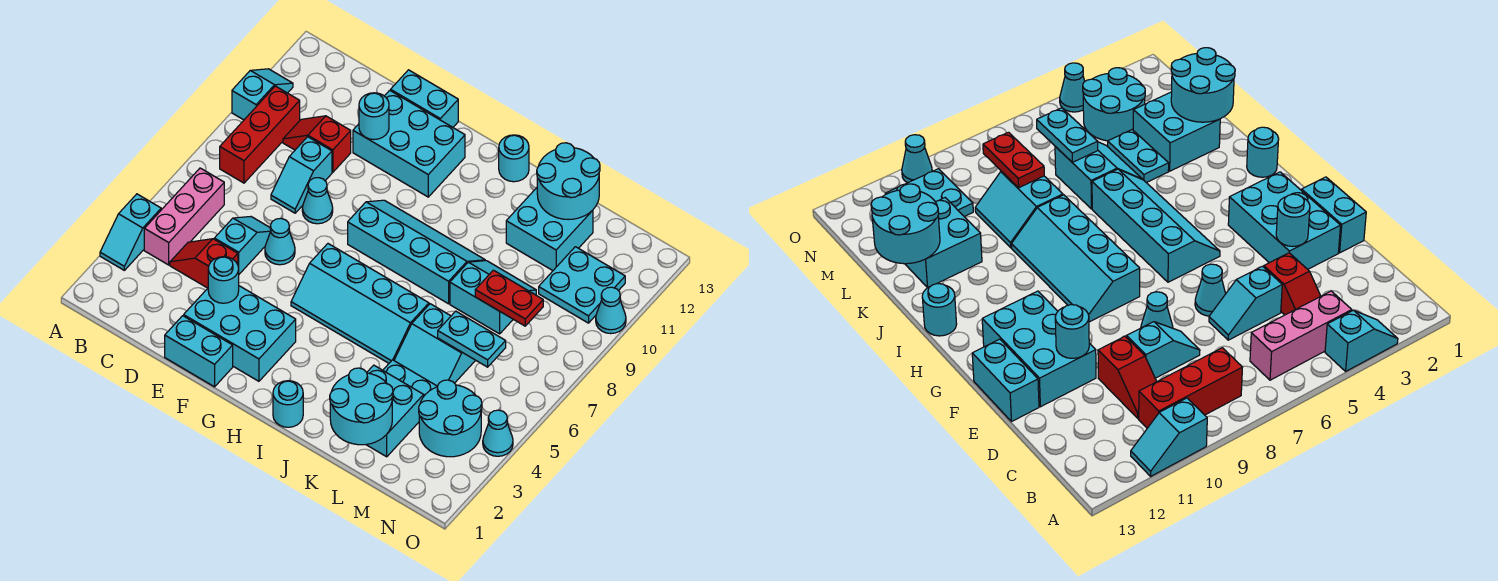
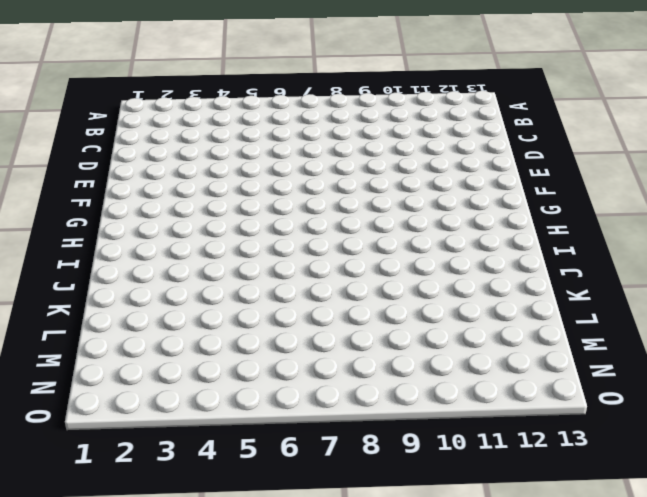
none -> cyan slope A3:A4 level 1 top 4
none -> cyan slope A10:A11 level 1 top 10
none -> pink brick B4:B6 level 1
none -> red brick B8:B10 level 1

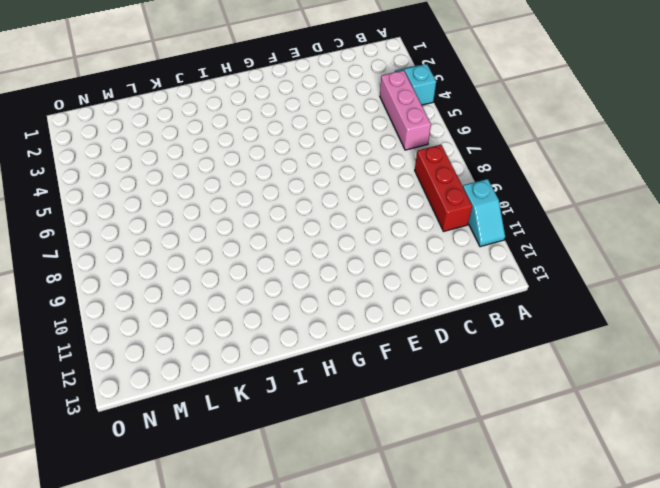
none -> red slope C4:D4 level 1 top D
none -> red slope C10:D10 level 1 top D
none -> cyan slope D5:D6 level 1 top 5
none -> cyan slope D8:D9 level 1 top 9

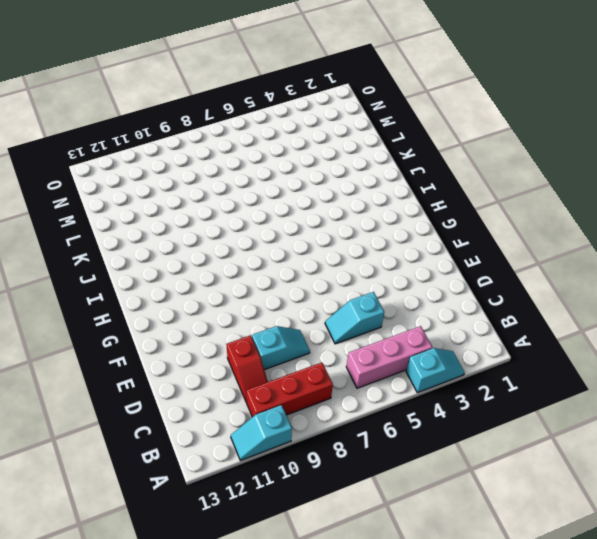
none -> red slope C4:D4 level 1 top D
none -> cyan brick E1:F1 level 1
none -> cyan brick E2:G3 level 1
none -> cyan cone E6 level 1

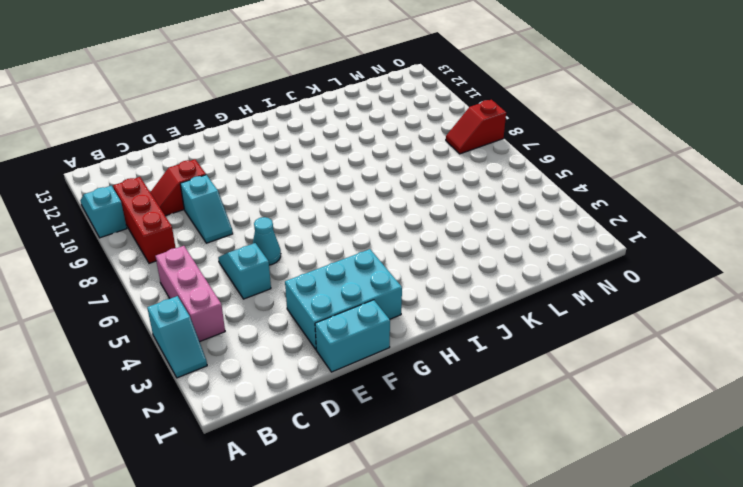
red slope N8:O8 level 1 top O -> red slope C4:D4 level 1 top D
none -> cyan cone E8 level 1
none -> cyan brick E11:G12 level 1
none -> cyan brick E13:F13 level 1
none -> cyan slope G5:J6 level 1 top 6

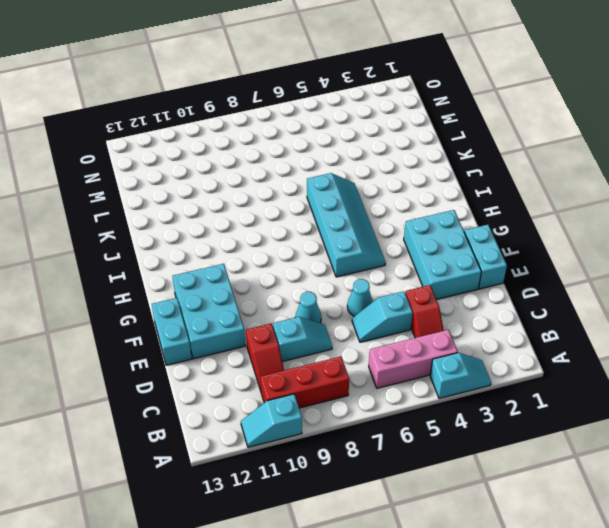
none -> cyan slope G8:J9 level 1 top 8
none -> cyan round brick I1 level 1
none -> cyan round brick I13 level 1
none -> cyan brick K2:L3 level 1

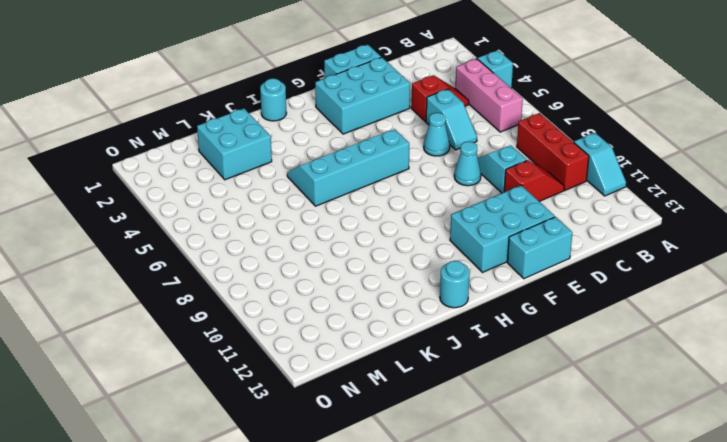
none -> cyan slope G8:J9 level 1 top 8
none -> cyan plate K4:L4 level 1
none -> cyan slope K5:L6 level 1 top 6
none -> cyan slope K8:L9 level 1 top 8

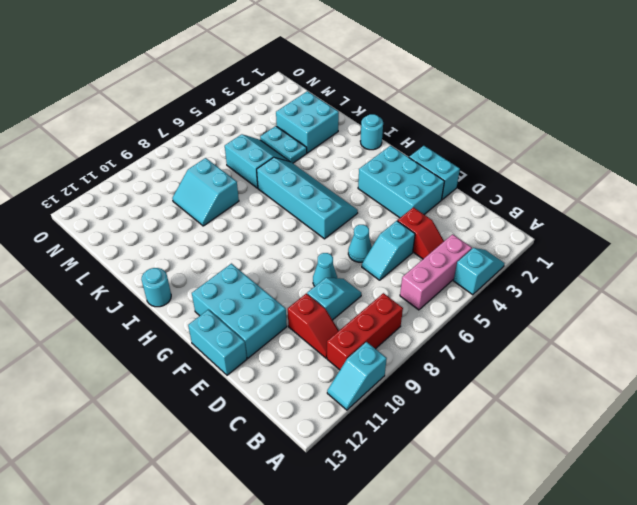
none -> cyan slope G8:J9 level 1 top 8
none -> cyan brick K11:L12 level 1
none -> cyan round brick M3:N4 level 1
none -> cyan plate M10:N11 level 1

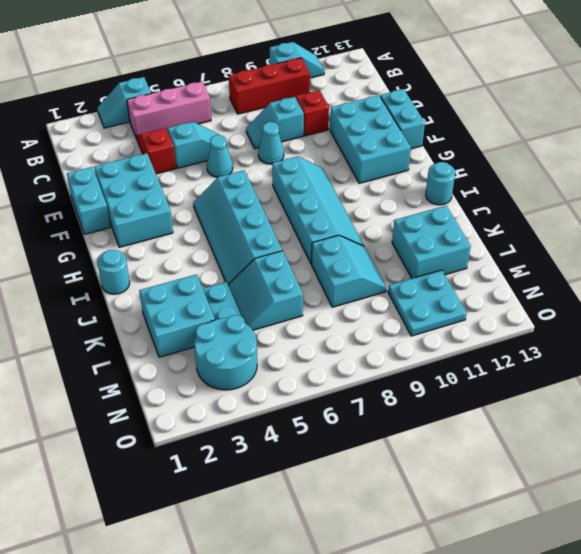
none -> cyan cone O4 level 1
none -> cyan cone O10 level 1
none -> cyan round brick E3 level 2
none -> cyan round brick E11 level 2

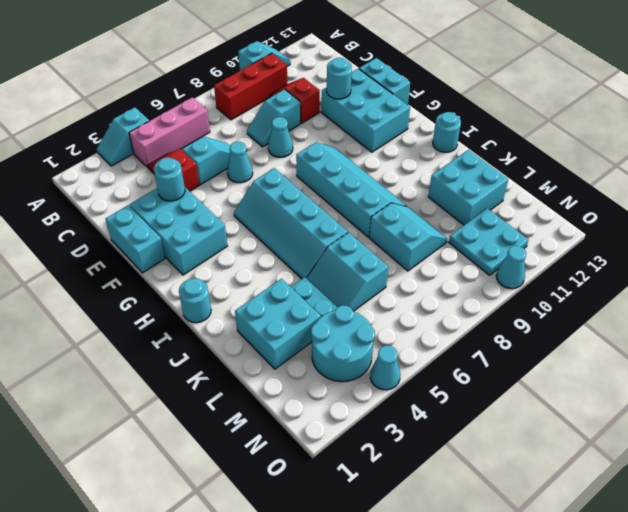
none -> cyan round brick K1:L2 level 2
none -> cyan round brick K12:L13 level 2
none -> cyan plate L6:M6 level 2
none -> red plate L8:M8 level 2

